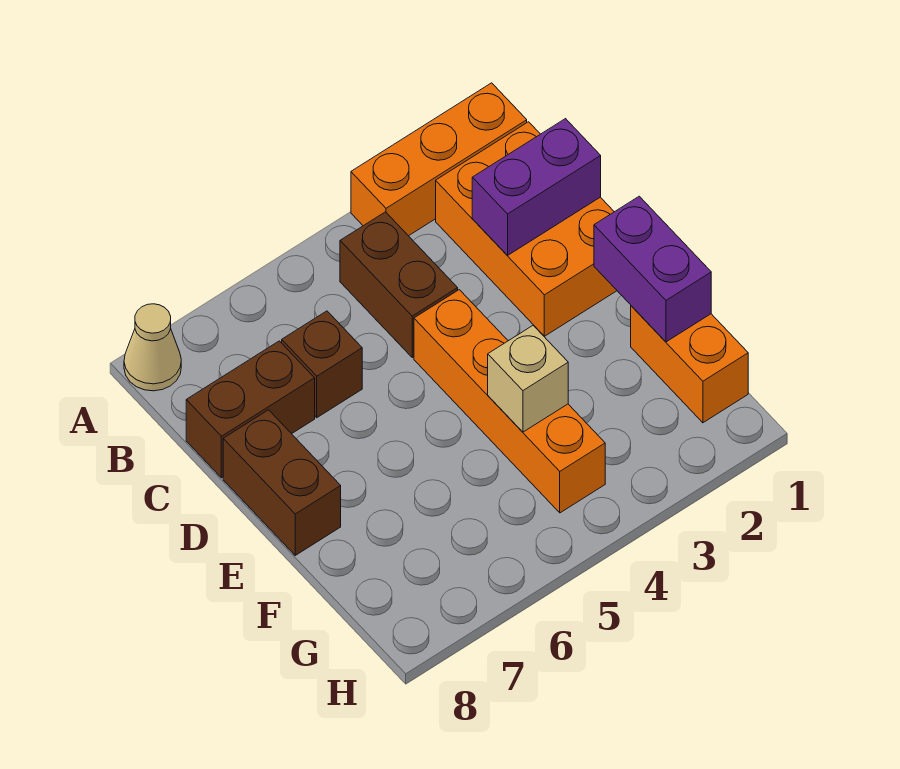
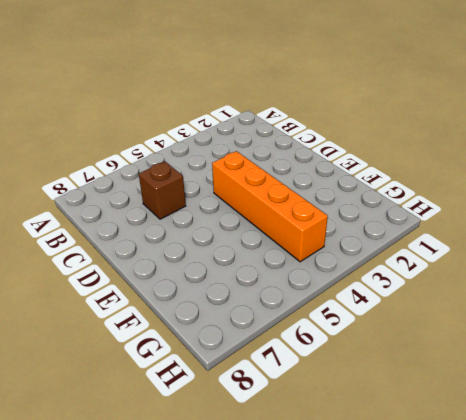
none -> orange brick A1:A3 level 1
none -> tan cone A8 level 1
none -> orange brick B1:D2 level 1

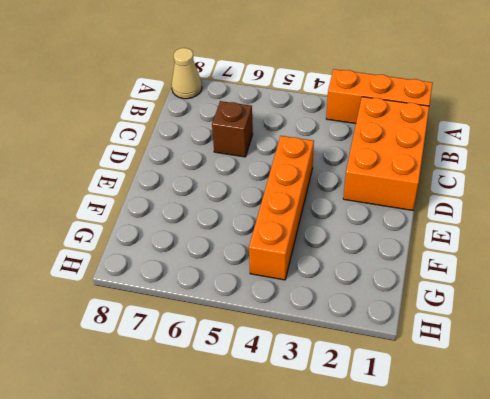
none -> brown brick B4:C4 level 1
none -> brown brick C7:C8 level 1
none -> brown brick D8:E8 level 1

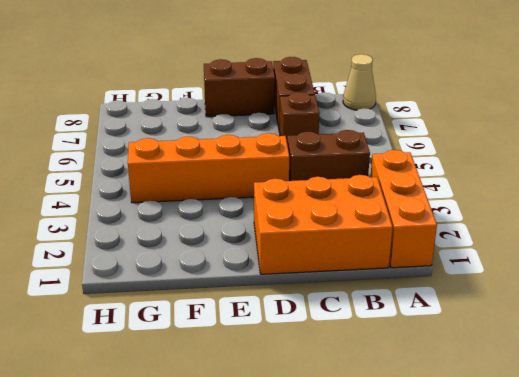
none -> orange brick F1:G1 level 1
none -> purple brick C1:C2 level 2
none -> purple brick E1:F1 level 2

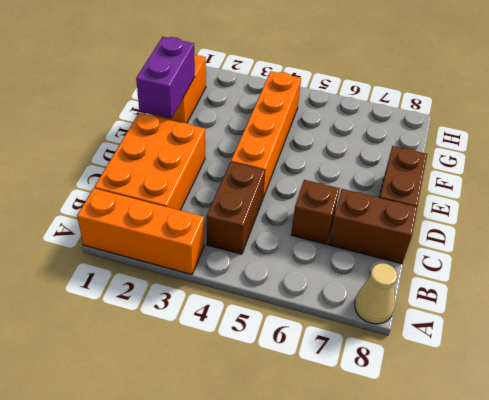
none -> purple brick C1:C2 level 2
none -> tan brick F4 level 2

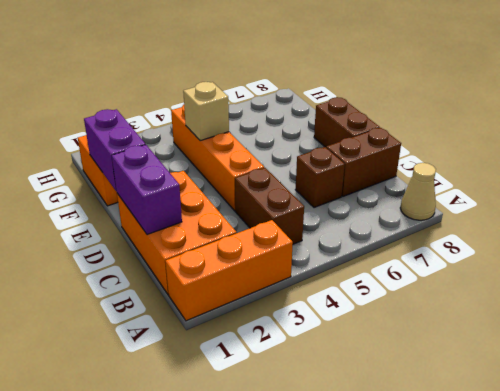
purple brick C1:D1 level 2 -> purple brick C1:C2 level 2

